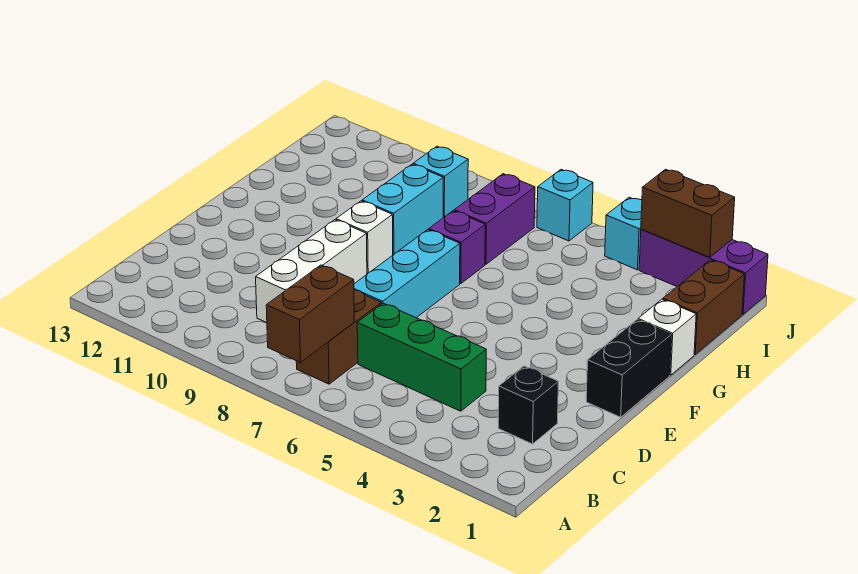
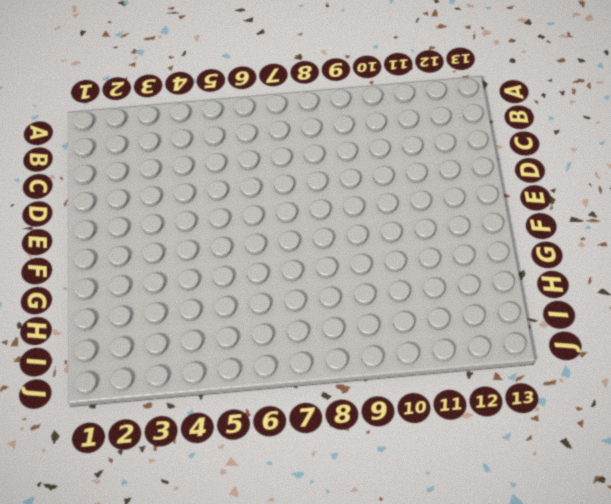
none -> brown brick B7:C7 level 1
none -> black brick C2 level 1
none -> green brick C4:C6 level 1

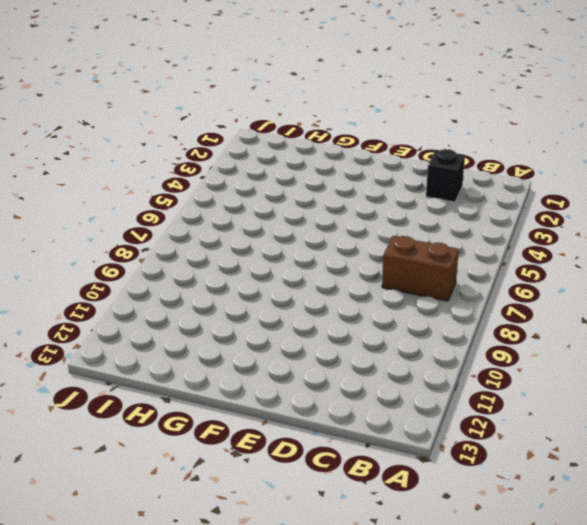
none -> green brick C4:C6 level 1
none -> white brick C9:E9 level 1
none -> cyan brick D7:F7 level 1

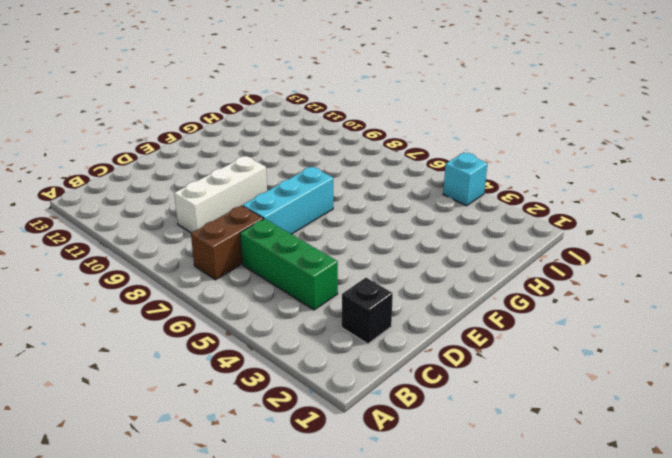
none -> black brick E1:F1 level 1
none -> white brick F9 level 1
none -> white brick G1 level 1

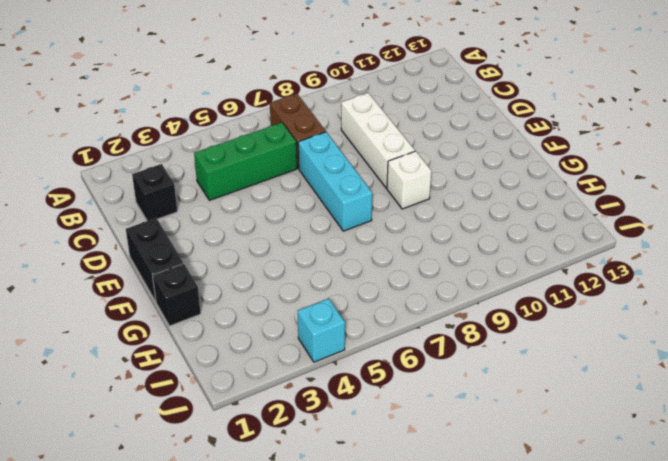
black brick G1 level 1 -> white brick G1 level 1
none -> purple brick G7 level 1
none -> cyan brick G9:H9 level 1
none -> brown brick H1:I1 level 1

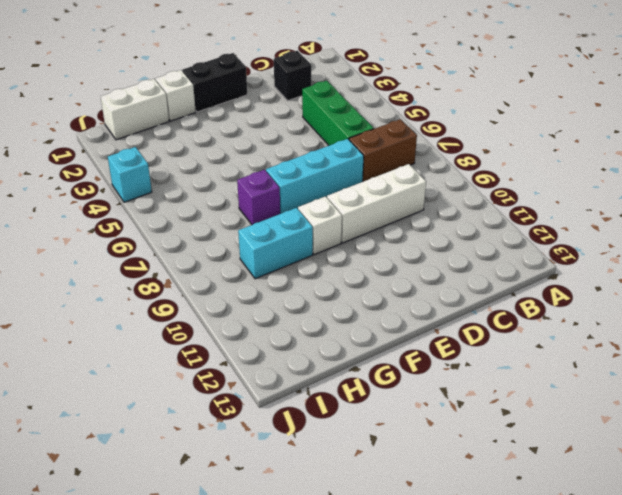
white brick H1:I1 level 1 -> brown brick H1:I1 level 1
none -> purple brick H7:I7 level 1
none -> cyan brick I9 level 1
none -> purple brick J1:J3 level 1

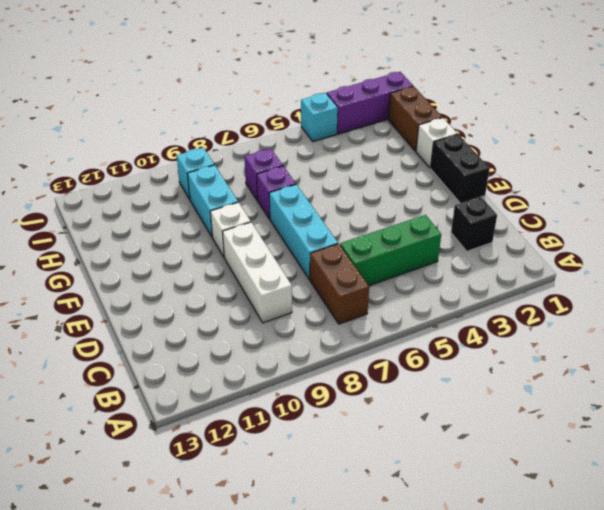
purple brick H7 level 1 -> purple brick H7:I7 level 1
none -> cyan brick J6 level 1
none -> brown brick A7:B7 level 2
none -> brown brick J2:J3 level 2

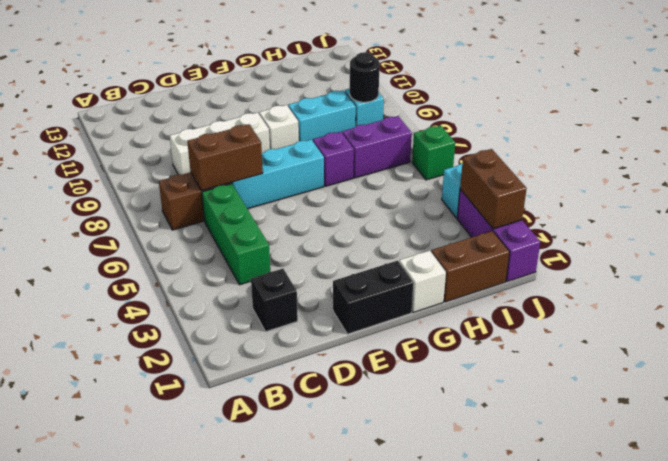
brown brick C7:D7 level 2 -> brown brick A7:B7 level 2
black round brick I9 level 2 -> none
green brick J6 level 1 -> cyan brick J6 level 1

